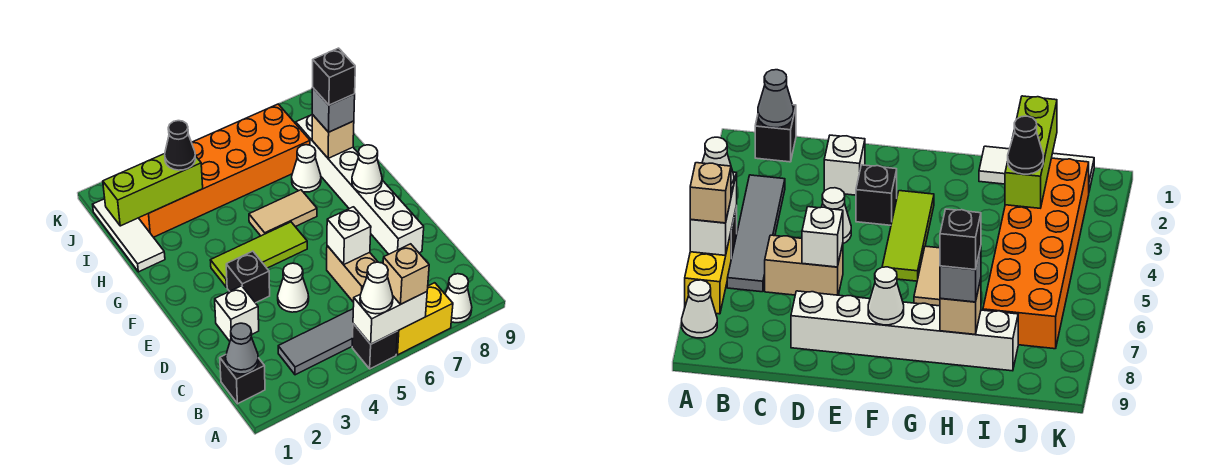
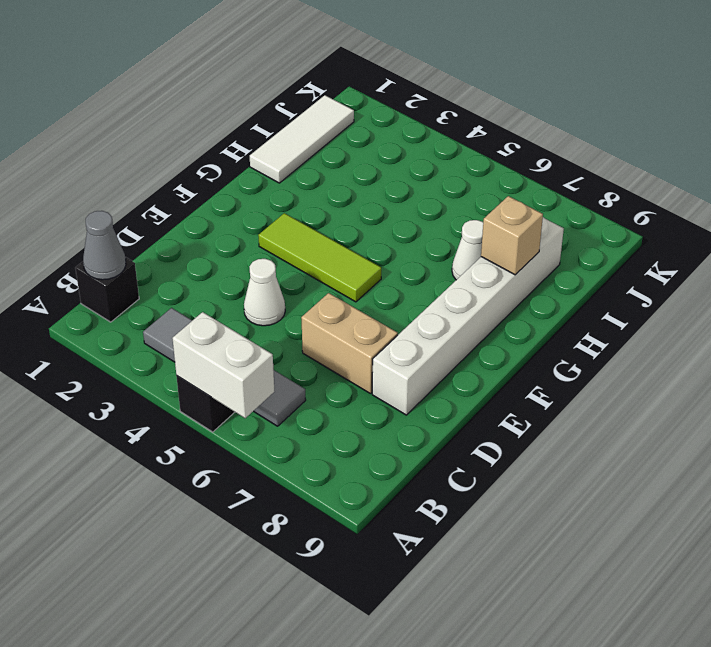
tan brick D6:D7 level 1 -> tan brick C6:D6 level 1
none -> yellow brick A6:A7 level 1
none -> white cone A8 level 1
none -> white brick D2 level 1

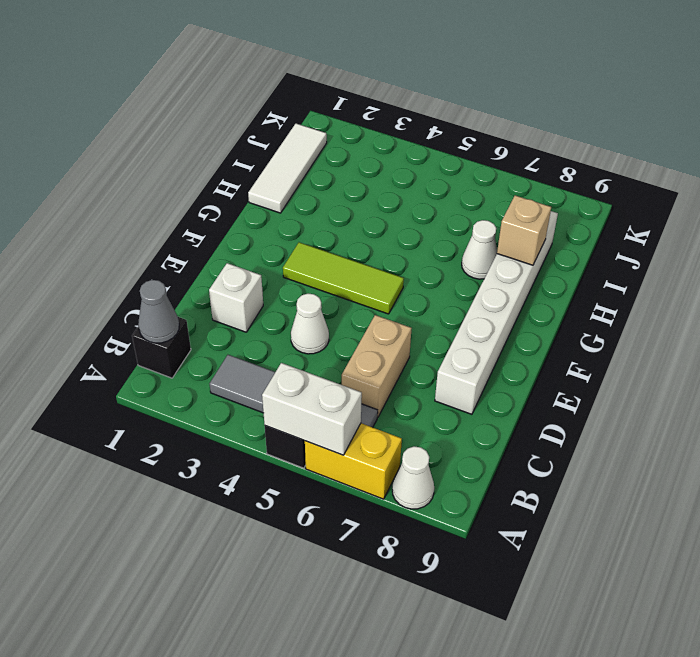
none -> black brick E3 level 1
none -> tan tile G5:G6 level 1
none -> orange brick I2:J7 level 1

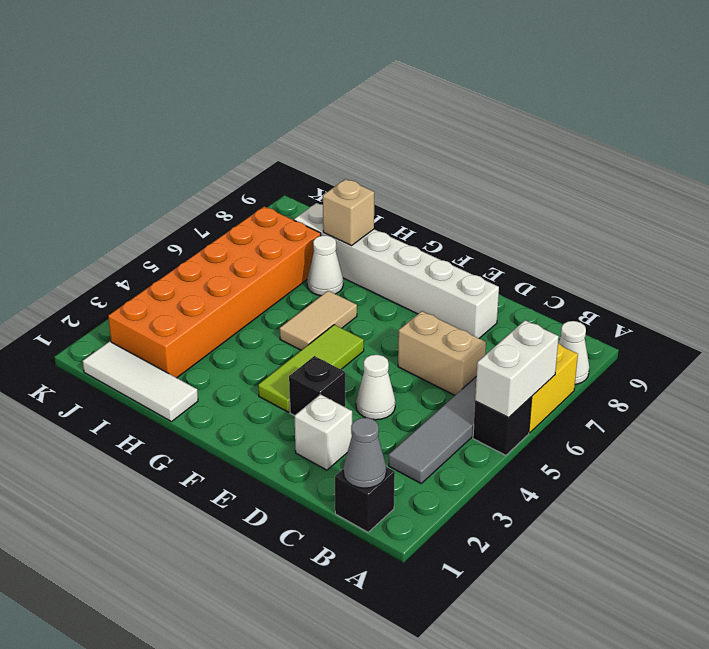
none -> white brick D6 level 2
none -> white cone F8 level 2
none -> lime brick I1:I3 level 2

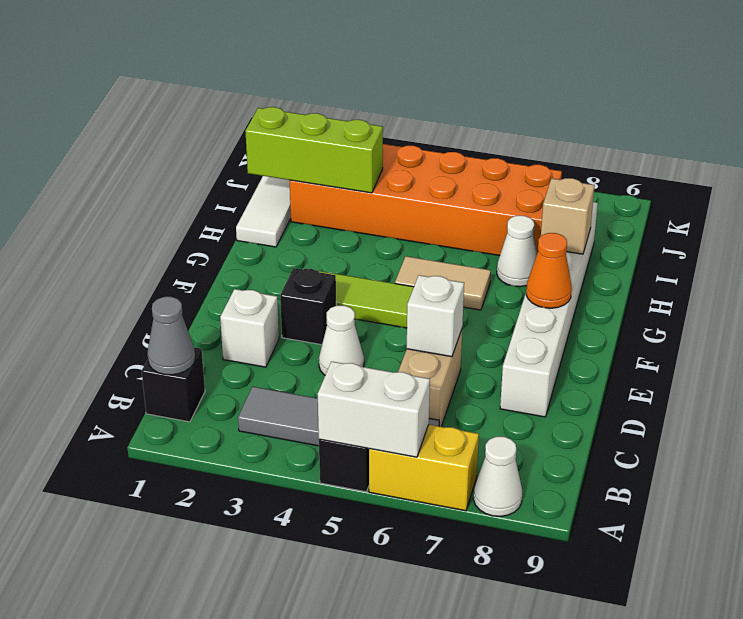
orange cone F8 level 2 -> white cone F8 level 2
none -> white cone A5 level 3
none -> tan brick A6 level 3
none -> grey brick H8 level 3

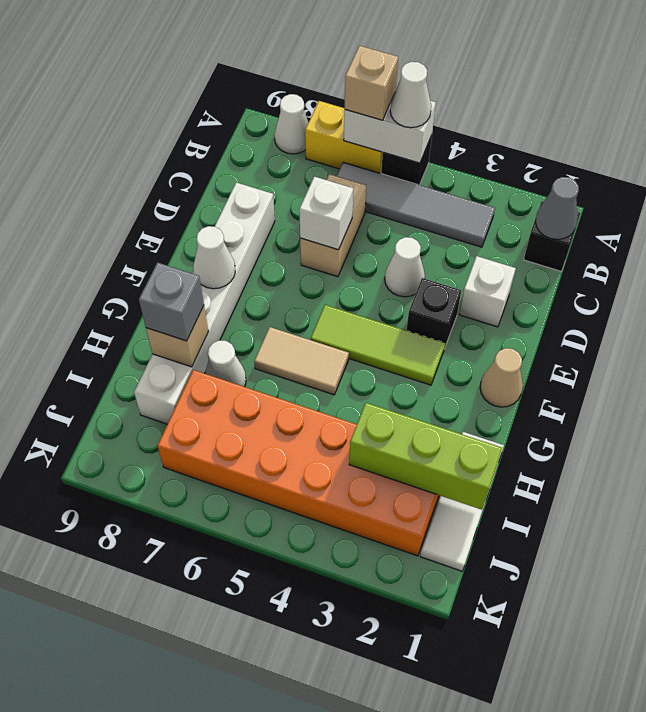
tan cone F1 level 1 -> none
none -> black cone I3 level 3
none -> black brick H8 level 4

